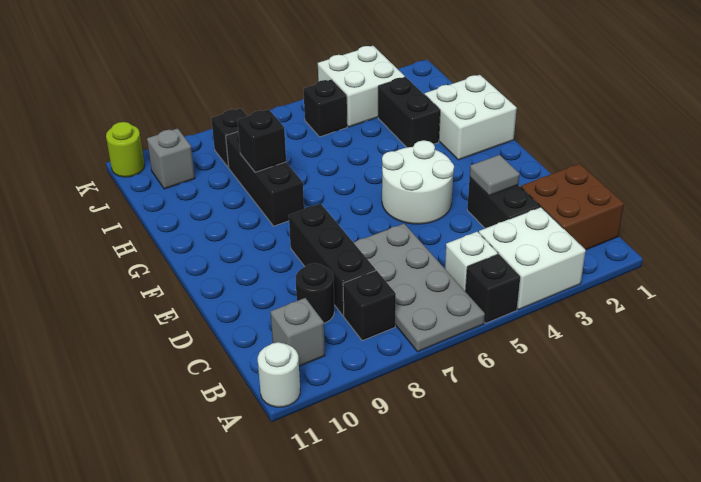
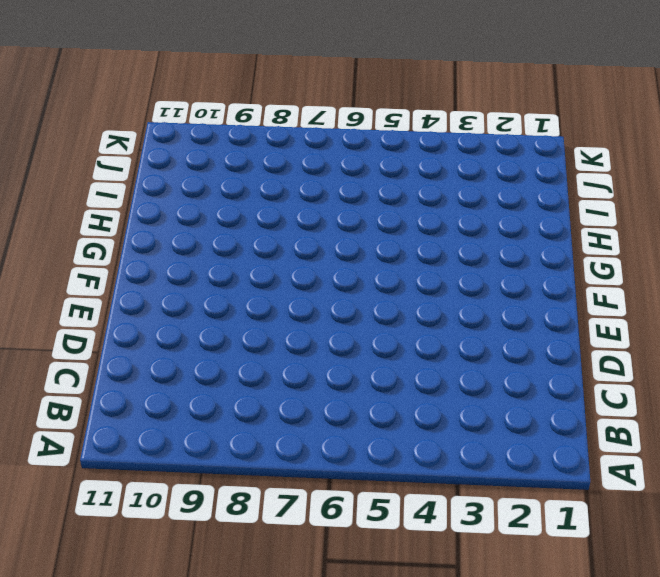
none -> white brick A3:B4 level 1
none -> black brick A5 level 1
none -> grey plate A6:D7 level 1

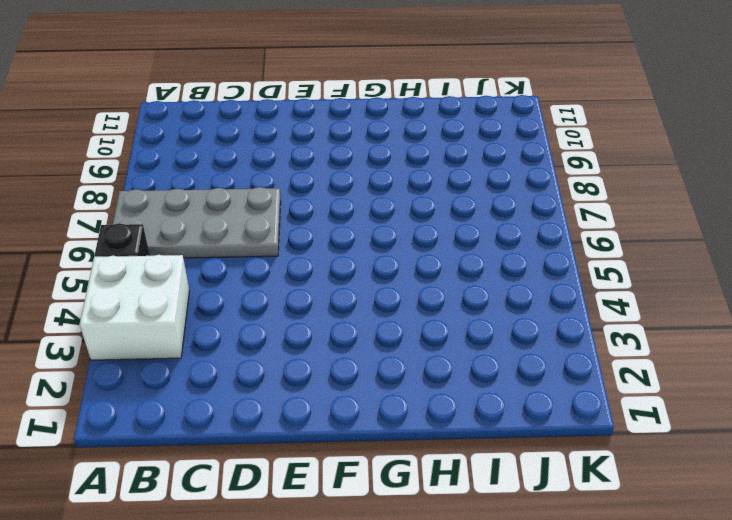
none -> white round brick A11 level 1
none -> brown brick B1:C2 level 1
none -> white brick B5 level 1

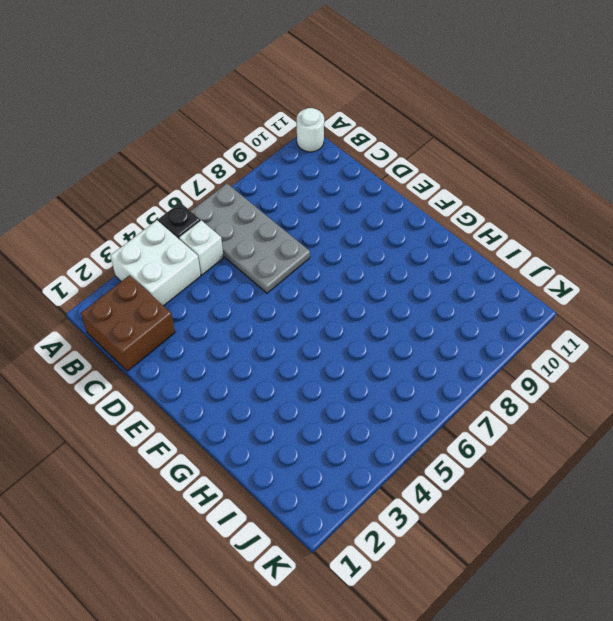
none -> black brick B8 level 1
none -> grey brick B10 level 1
none -> black brick C3:D3 level 1

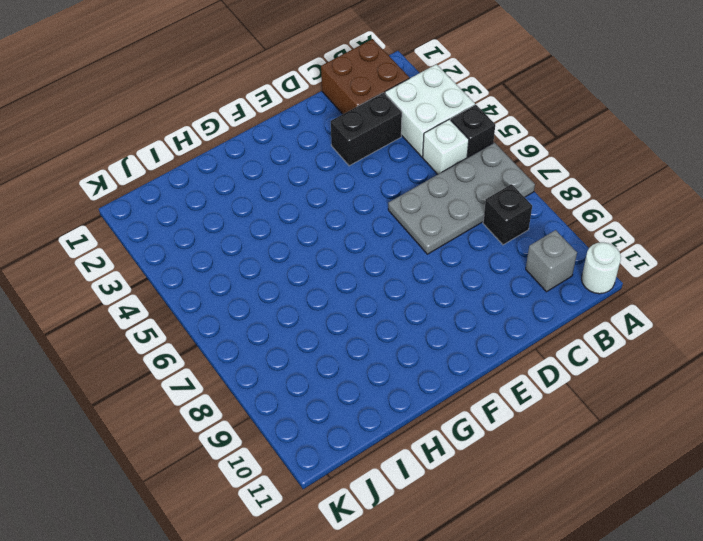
none -> black brick C8:E8 level 1
none -> black round brick C9 level 1
none -> white round brick E4:F5 level 1

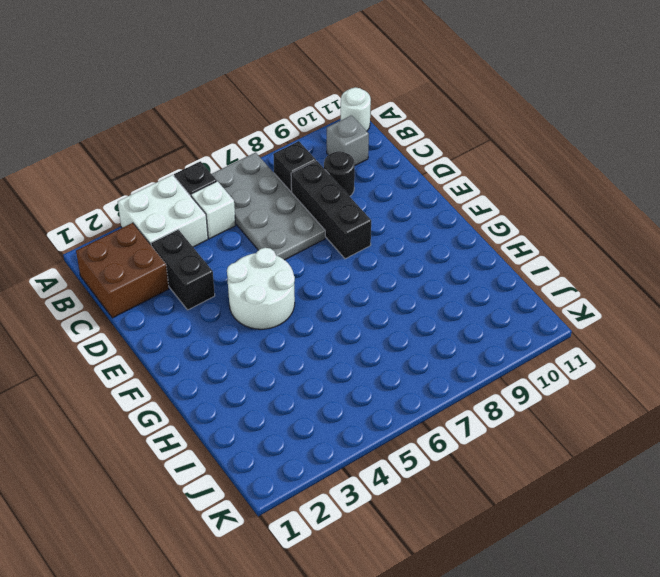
none -> white brick G1:H2 level 1
none -> black brick G8:I8 level 1
none -> black brick H3:I3 level 1

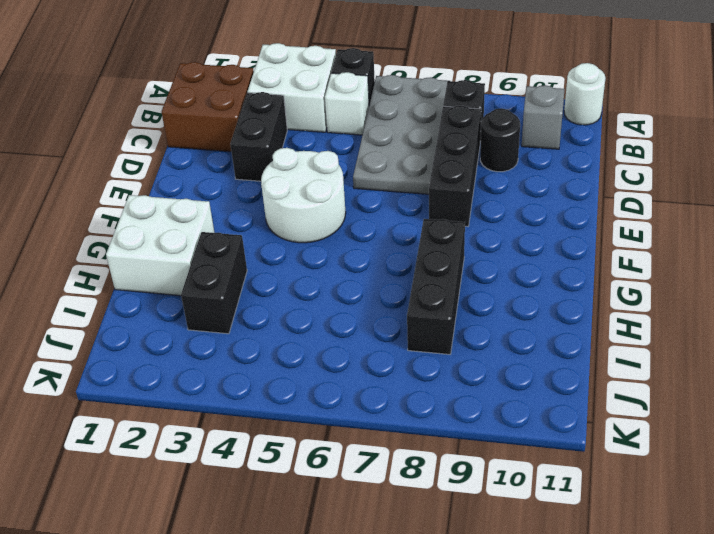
none -> white brick J3:K4 level 1
none -> black brick J5 level 1
none -> black brick J8 level 1

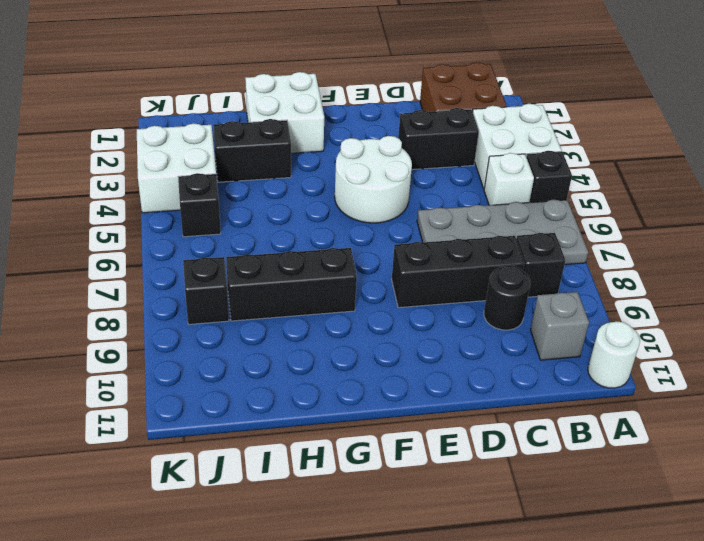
none -> grey brick J10 level 1
none -> lime round brick K11 level 1
none -> grey tile D3 level 2

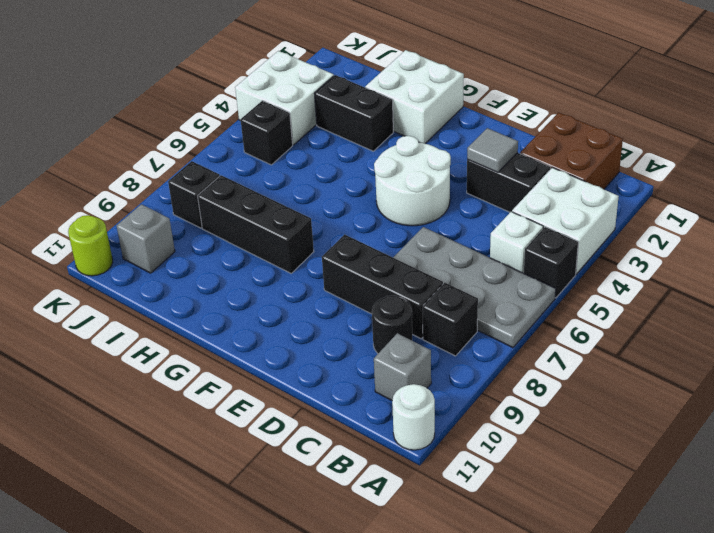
none -> black brick H8 level 2

